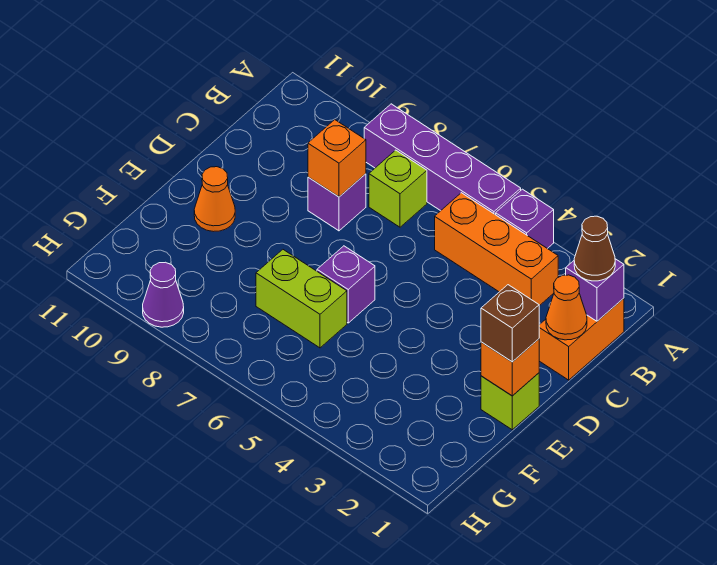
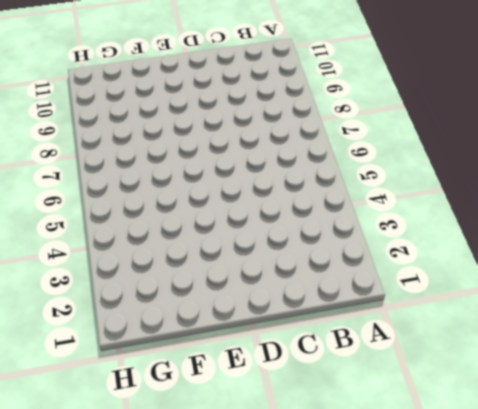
none -> purple brick A4 level 1
none -> purple brick A5:A8 level 1
none -> orange brick B1:C1 level 1

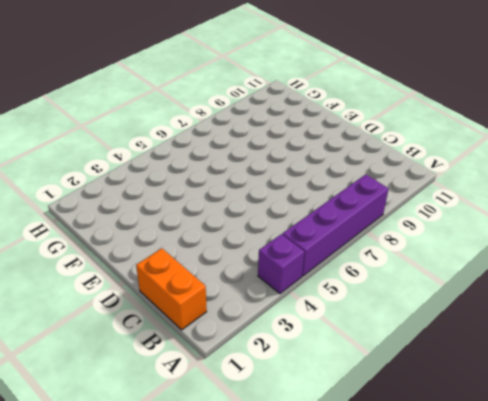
none -> orange brick B3:B5 level 1
none -> lime brick B7 level 1
none -> purple brick C8 level 1

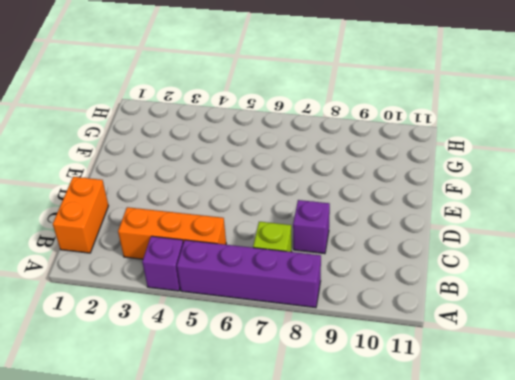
none -> lime brick E1 level 1
none -> purple brick E6 level 1
none -> orange cone E10 level 1

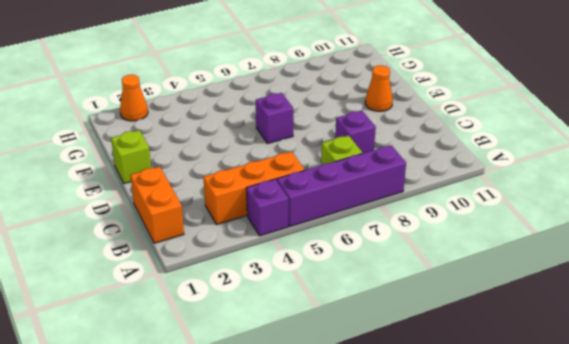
orange cone H2 level 1 -> orange cone C1 level 2
none -> lime brick F6:F7 level 1
none -> purple cone H9 level 1
none -> purple brick B1 level 2

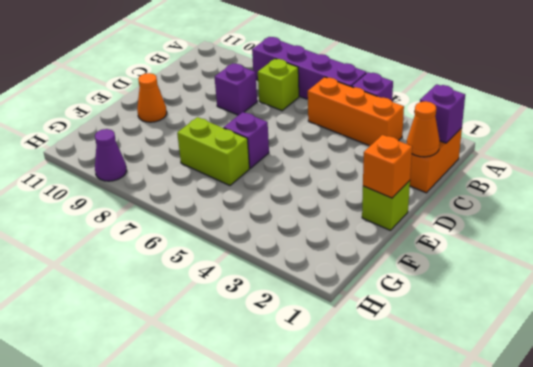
none -> orange brick C8 level 2
none -> brown cone B1 level 3
none -> brown brick E1 level 3

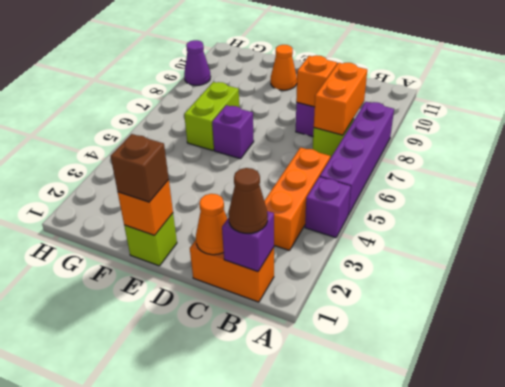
orange brick B7:B8 level 2 -> none

